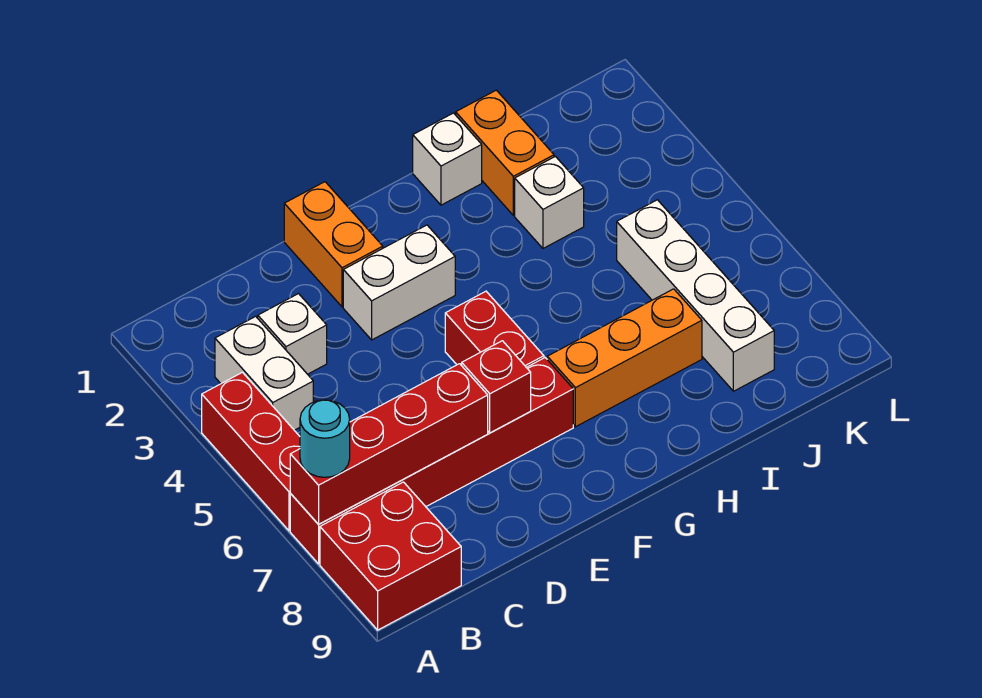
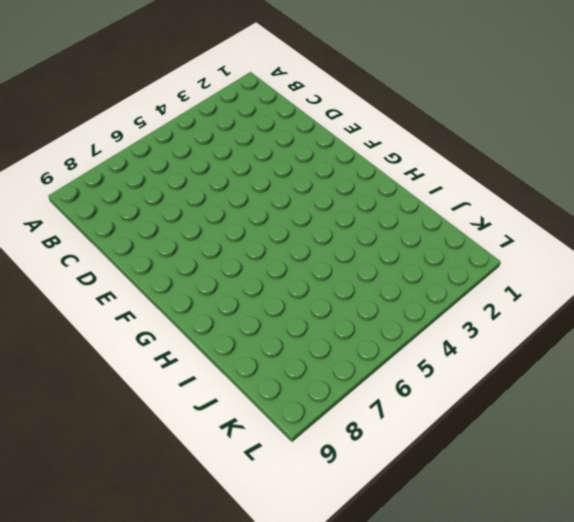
none -> red brick A4:A6 level 1
none -> red brick A7:F7 level 1
none -> red brick A8:B9 level 1

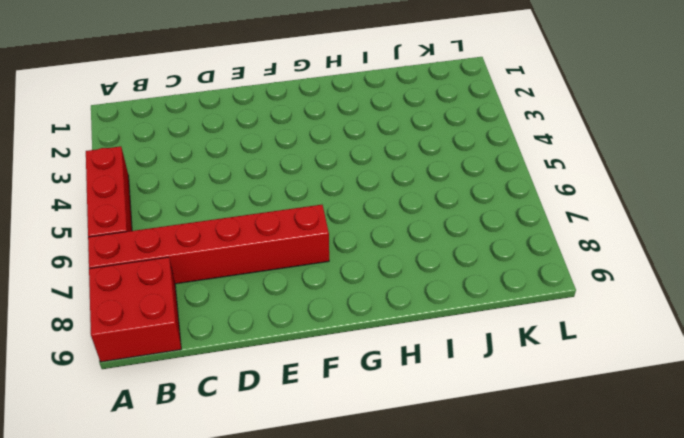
none -> white brick B3:B4 level 1
none -> white brick C3 level 1
none -> orange brick E1:E2 level 1

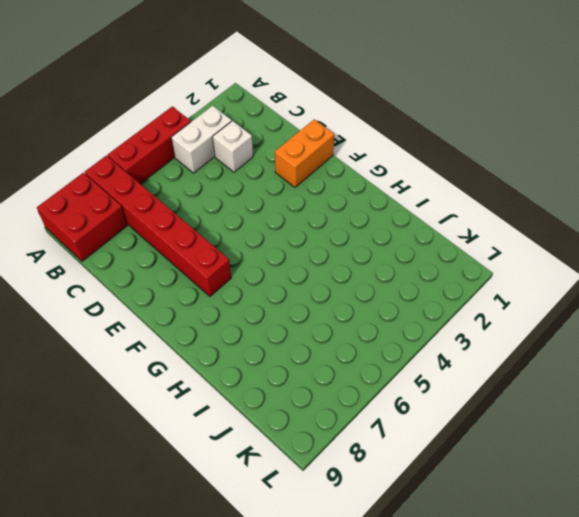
none -> white brick E3:F3 level 1
none -> red brick F5:F6 level 1
none -> orange brick G7:I7 level 1

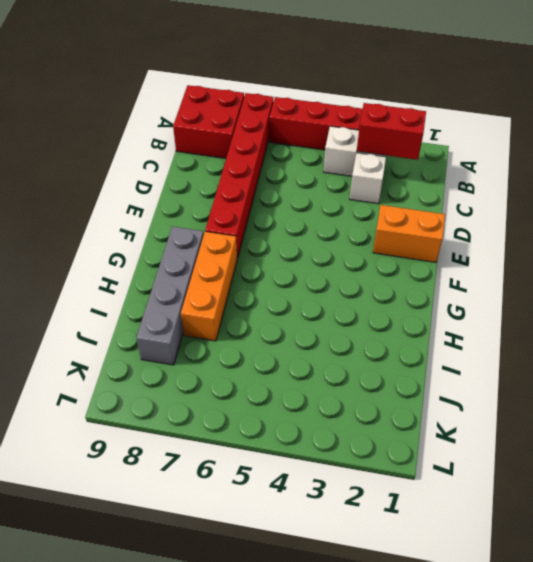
red brick B2:B3 level 2 -> red brick F5:F6 level 1
grey brick G8:J8 level 1 -> white brick J5:J8 level 1
none -> white brick E3:F3 level 1
none -> white brick H1 level 1
none -> orange brick I1:I2 level 1

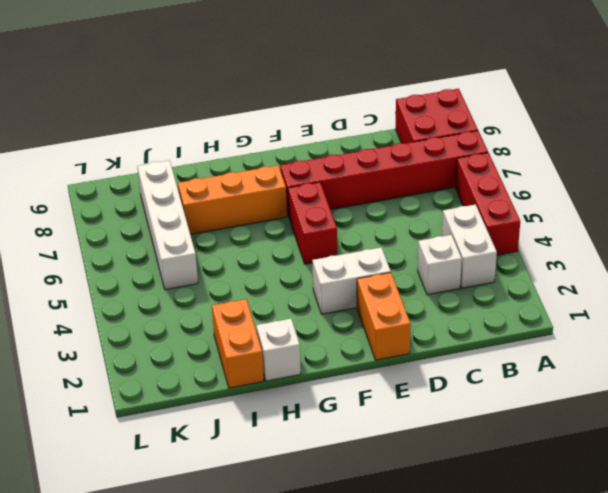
none -> white brick I3 level 1
none -> red brick A7:D7 level 2
none -> red brick E7 level 2

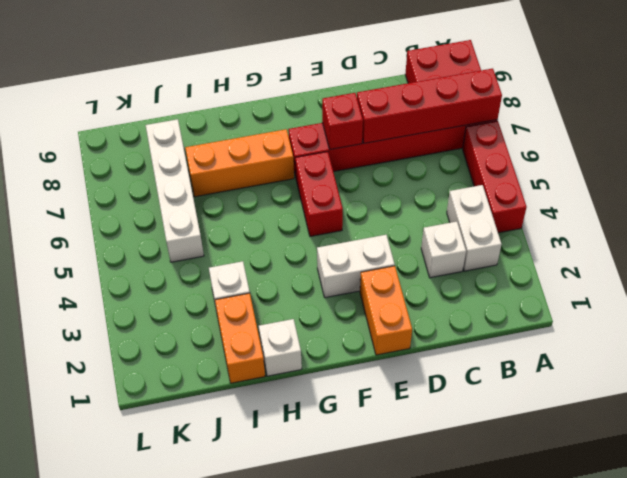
none -> cyan round brick A7 level 3

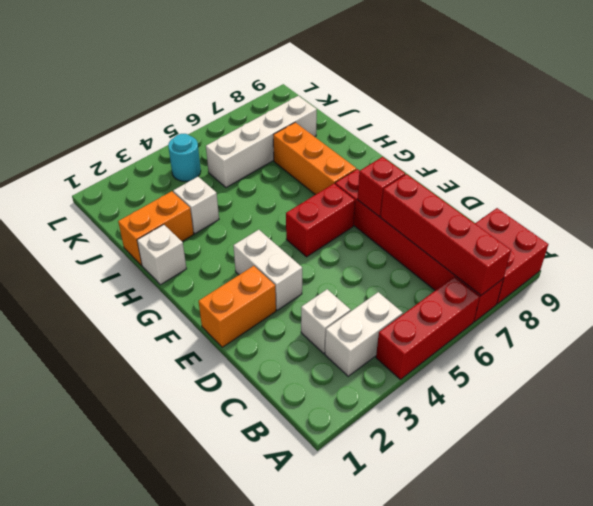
cyan round brick K4 level 1 -> cyan round brick A7 level 3

